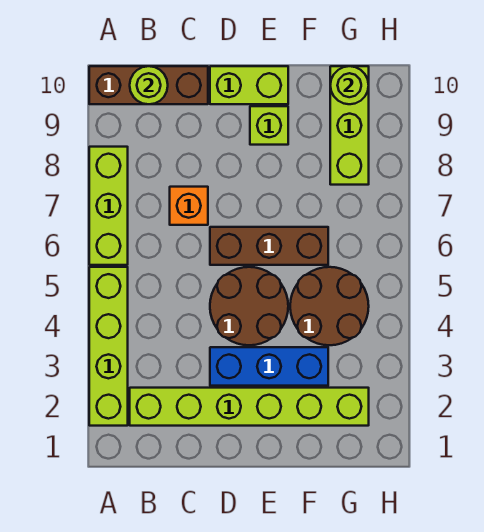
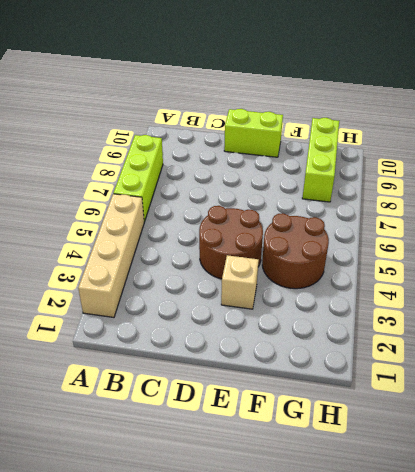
tan brick A2:A5 level 1 -> lime brick A2:A5 level 1
tan brick E3 level 1 -> blue brick D3:F3 level 1
none -> brown brick A10:C10 level 1
none -> lime brick B2:G2 level 1
none -> orange brick C7 level 1

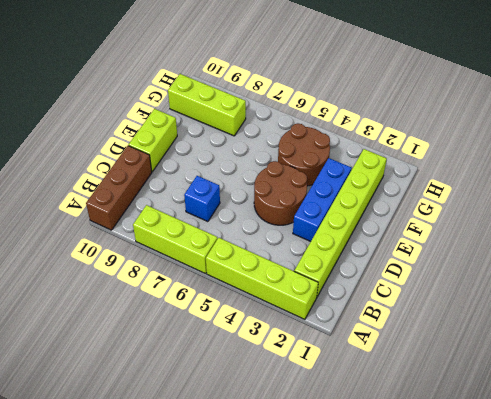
blue brick C7 level 1 -> orange brick C7 level 1
none -> brown brick D6:F6 level 1
none -> lime brick E9 level 1
none -> lime round brick B10 level 2

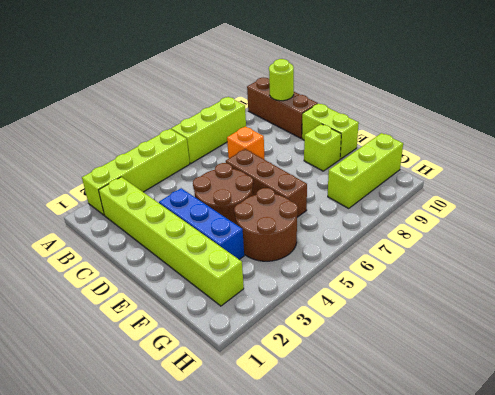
none -> lime round brick G10 level 2

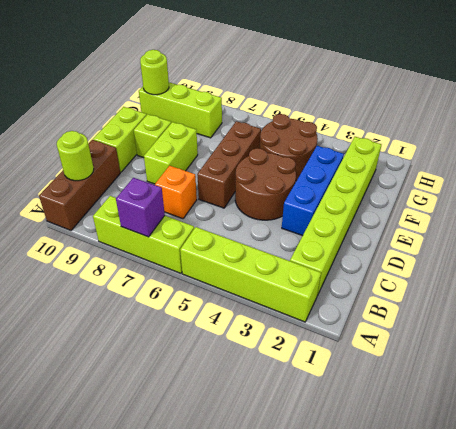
purple brick A7 level 2 -> none
lime brick D8:E8 level 1 -> none

